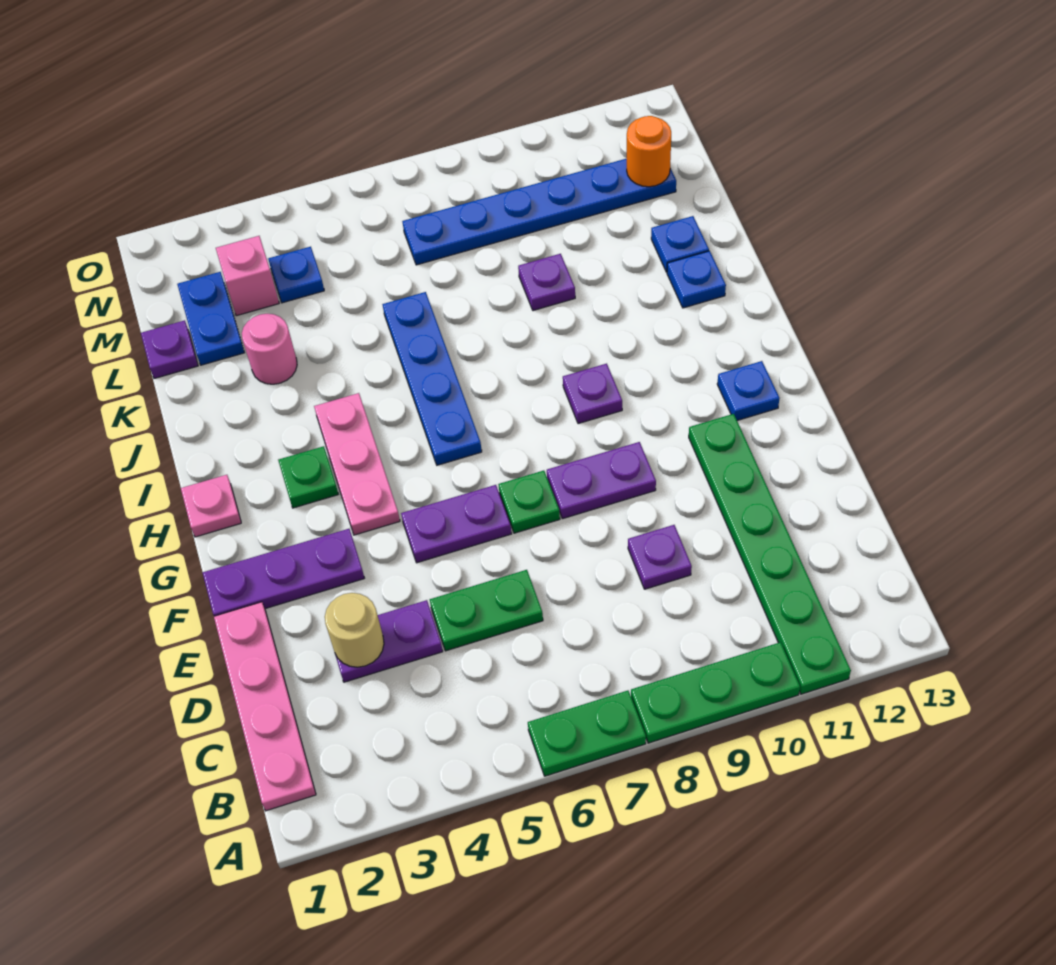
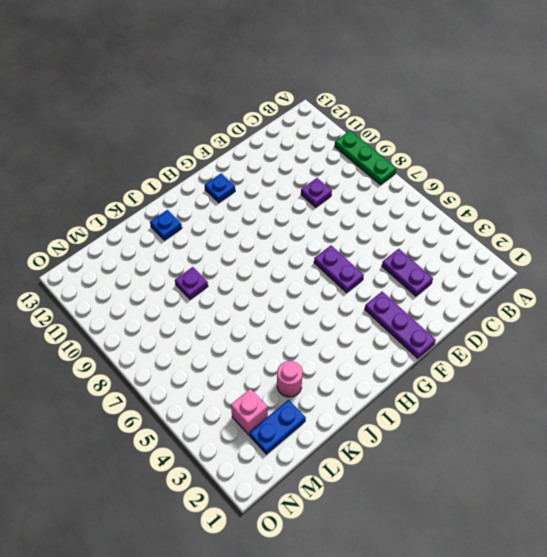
none -> green plate A6:A7 level 1
none -> green plate A11:F11 level 1
none -> pink plate B1:E1 level 1

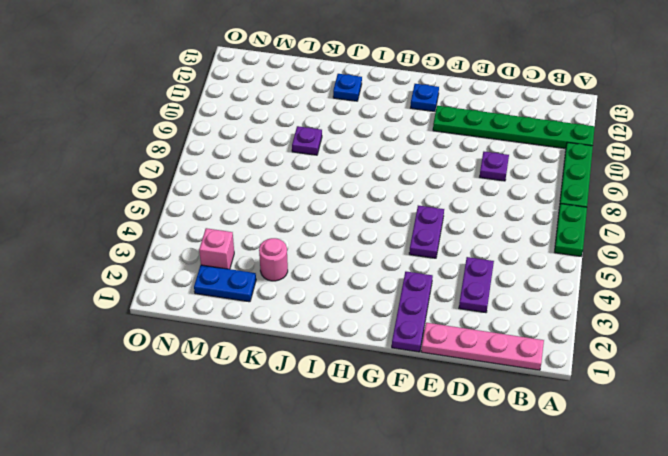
none -> green plate D5:D6 level 1
none -> green plate F7 level 1
none -> purple plate F8:F9 level 1

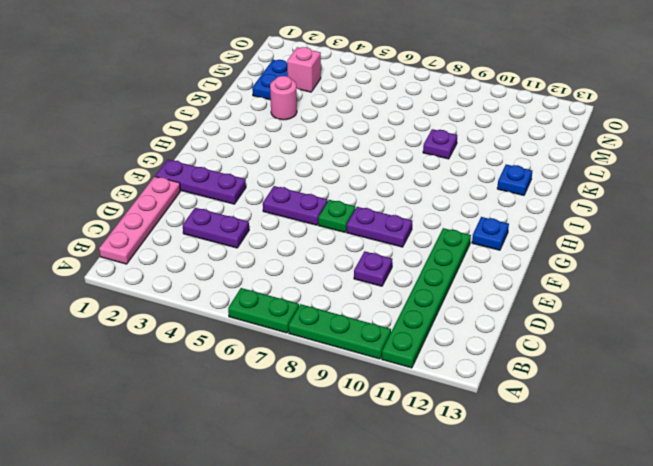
none -> green plate D5:D6 level 1
none -> pink plate G4:I4 level 1
none -> pink plate H1 level 1

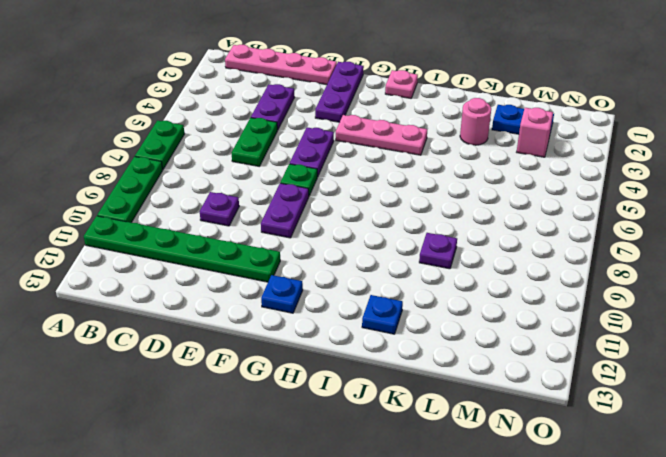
none -> green plate H3 level 1
none -> blue plate H6:K6 level 1
none -> purple plate H9 level 1

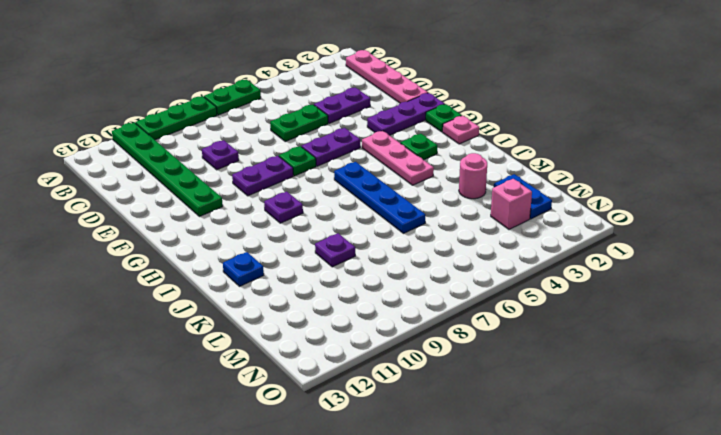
green plate G1 level 1 -> none
none -> blue plate G12 level 1
none -> blue plate K12 level 1
none -> purple plate L1 level 1

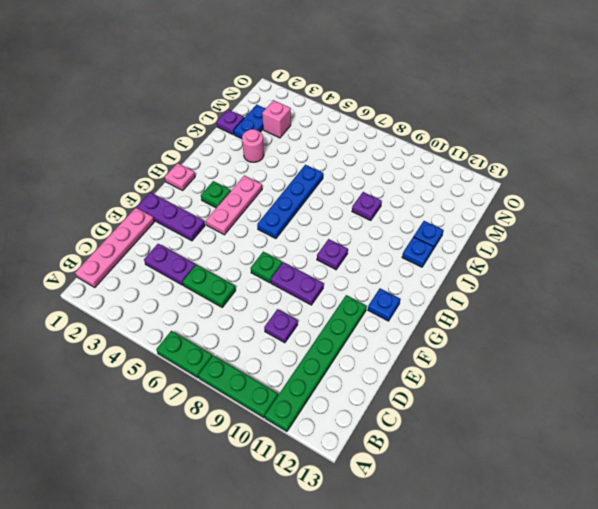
none -> purple plate F5:F6 level 1
none -> blue plate M4 level 1
none -> blue plate M7:M12 level 1

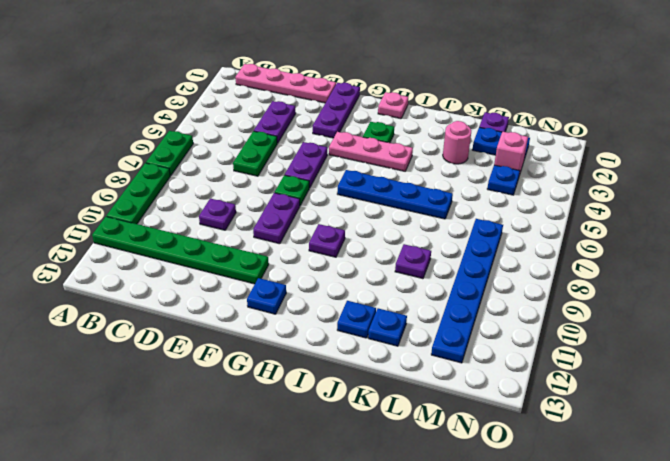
none -> tan round brick D3 level 2
none -> orange round brick M12 level 2

